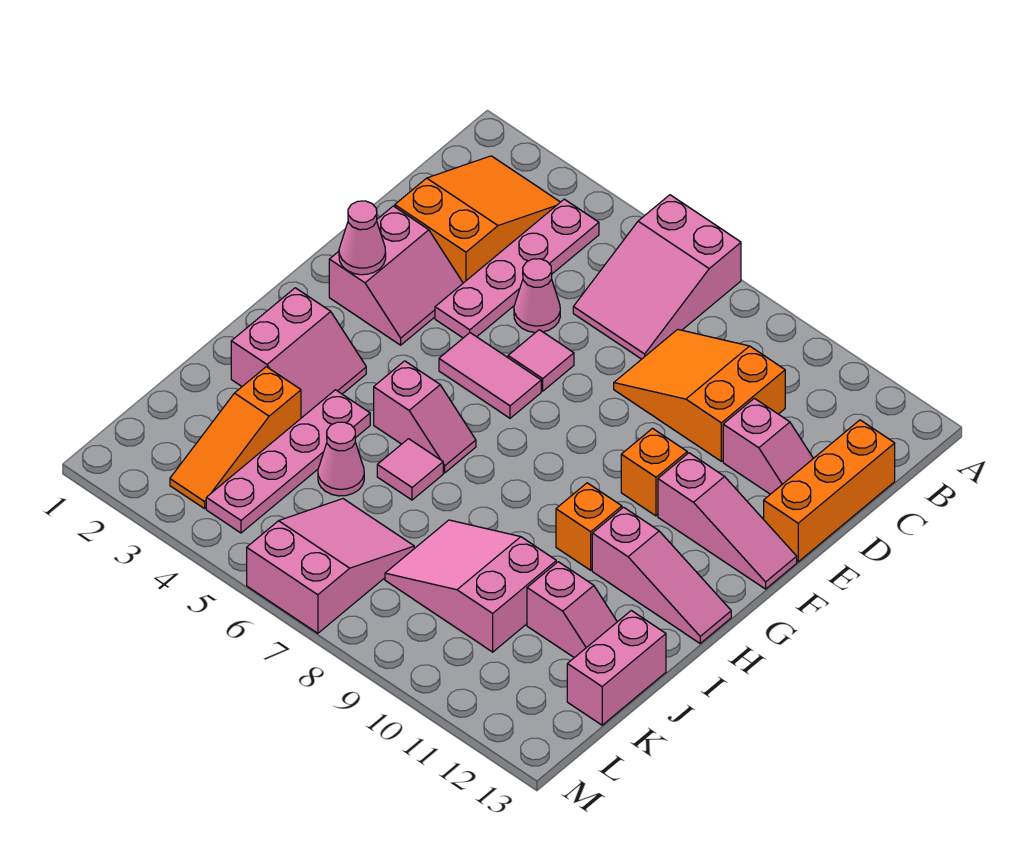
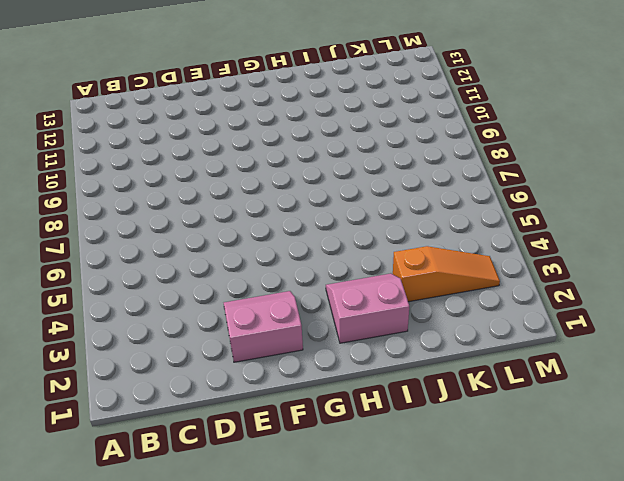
none -> pink slope A6:C7 level 1 top A
none -> orange slope B2:D3 level 1 top D
none -> pink plate B4:E4 level 1

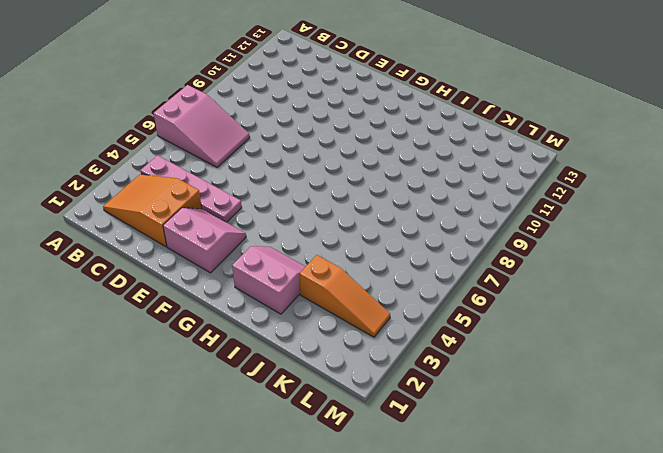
none -> orange slope C8:D10 level 1 top 10
none -> orange brick C13:E13 level 1
none -> pink cone D5 level 1

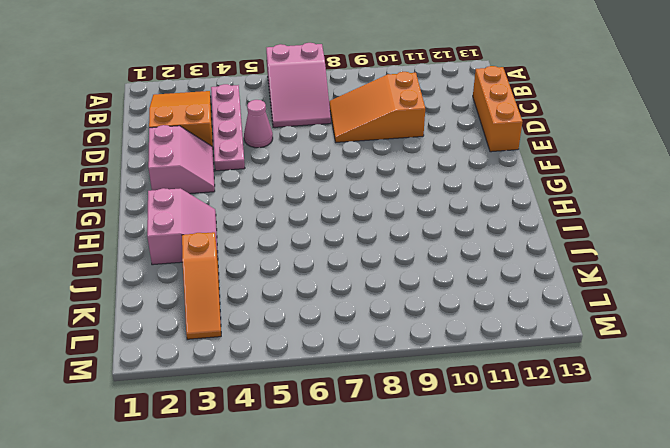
none -> pink slope D11:D12 level 1 top 11
none -> pink tile E6 level 1
none -> pink tile F5:F6 level 1

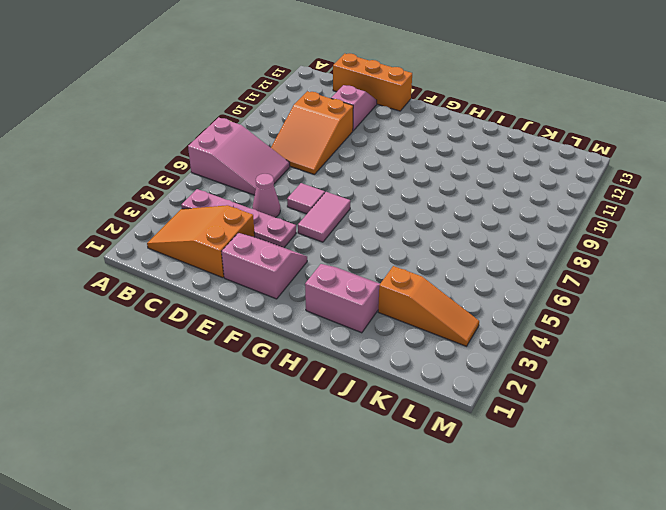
none -> orange brick F10 level 1
none -> pink slope F11:F13 level 1 top 11
none -> pink slope H5:H6 level 1 top 5

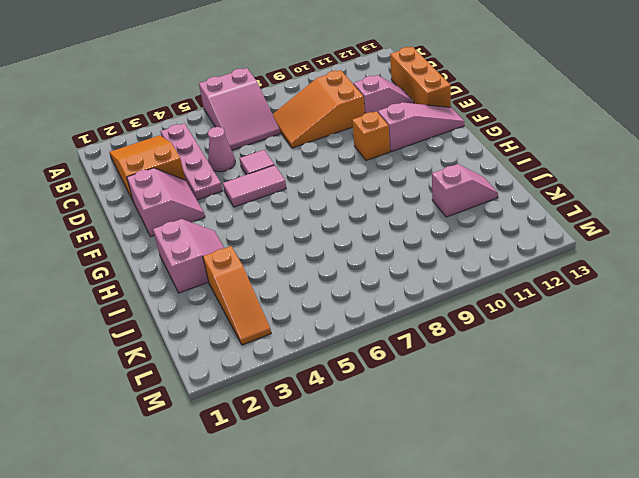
none -> pink slope H5:H6 level 1 top 5
none -> orange brick H10 level 1
none -> pink slope H11:H13 level 1 top 11

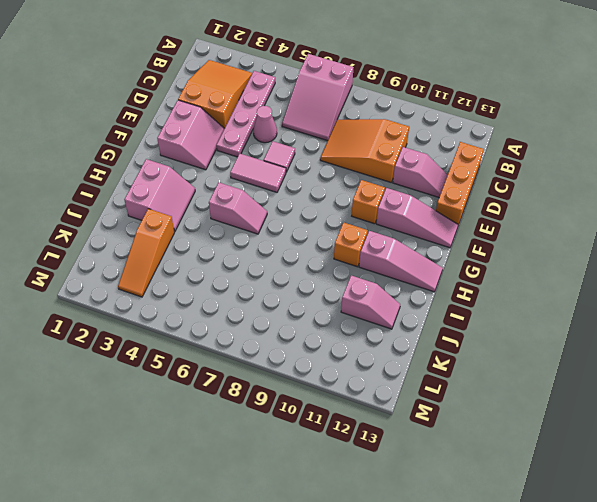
none -> pink plate I4:L4 level 1
none -> pink tile I6 level 1
none -> pink cone J5 level 1

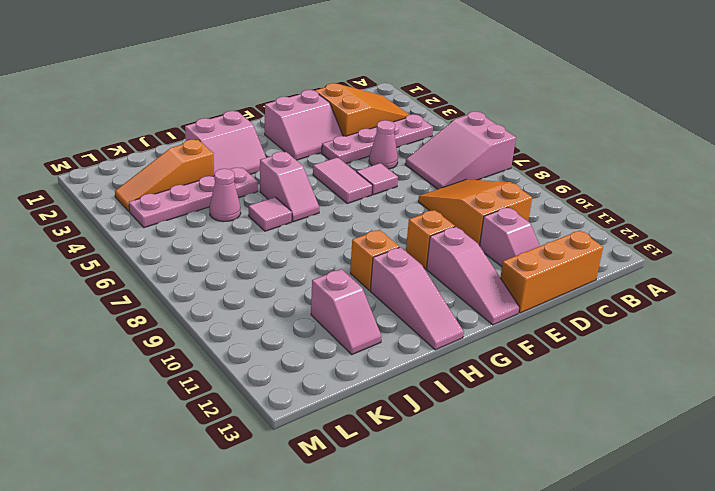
none -> pink slope J8:K10 level 1 top 10
none -> pink brick J13:K13 level 1
none -> pink slope K6:M7 level 1 top M

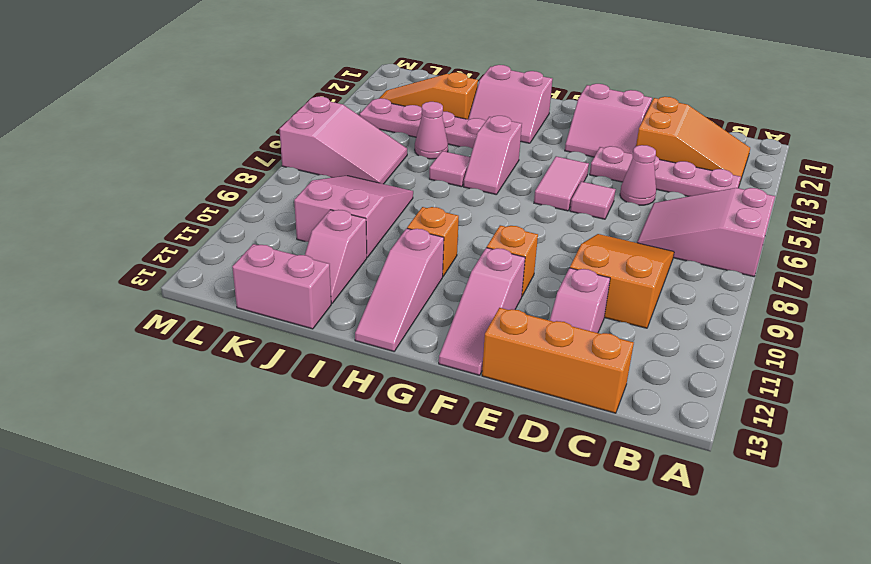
none -> pink cone F2 level 2

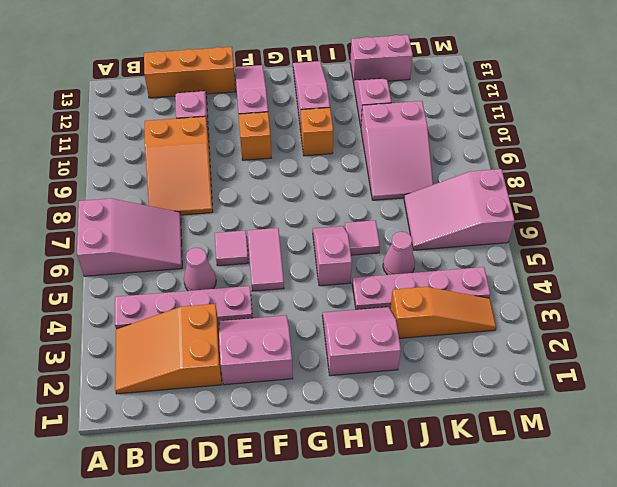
none -> pink cone F2 level 2

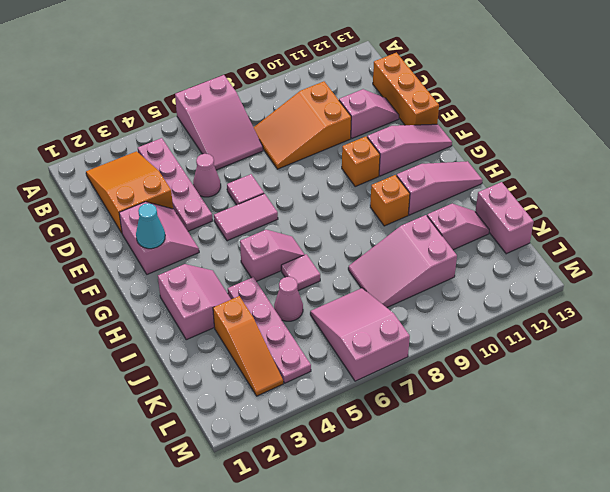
cyan cone F2 level 2 -> pink cone F2 level 2

